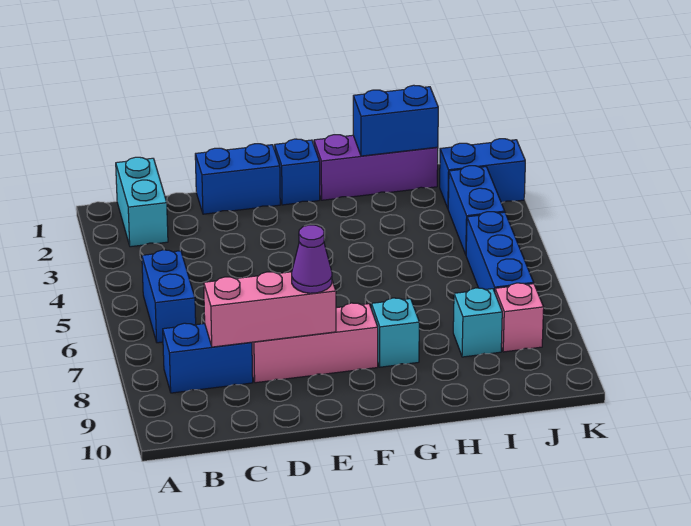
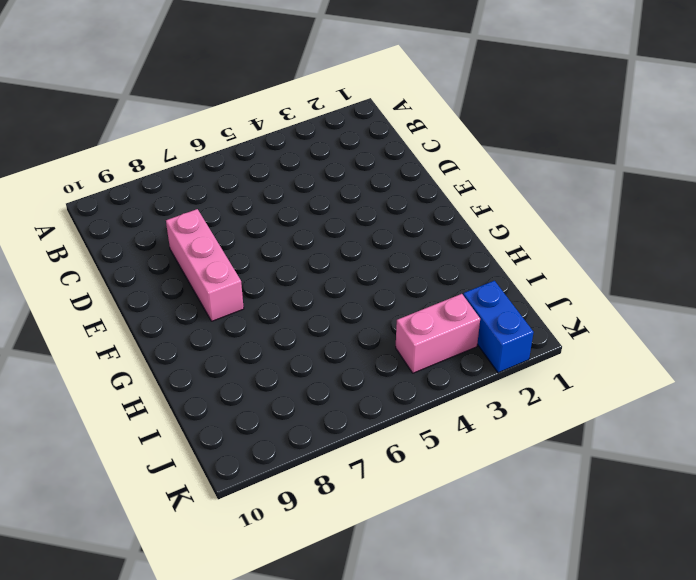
pink brick J3:J4 level 1 -> blue brick J3:J4 level 1
none -> cyan brick B1:B2 level 1
none -> blue brick B5:B6 level 1
none -> blue brick B8:C8 level 1

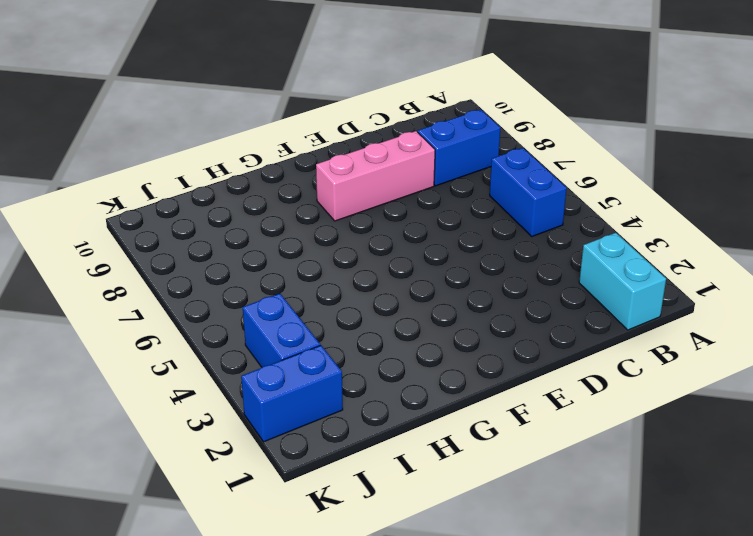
none -> blue brick D1:E1 level 1
none -> blue brick F1 level 1
none -> purple brick G1:I1 level 1

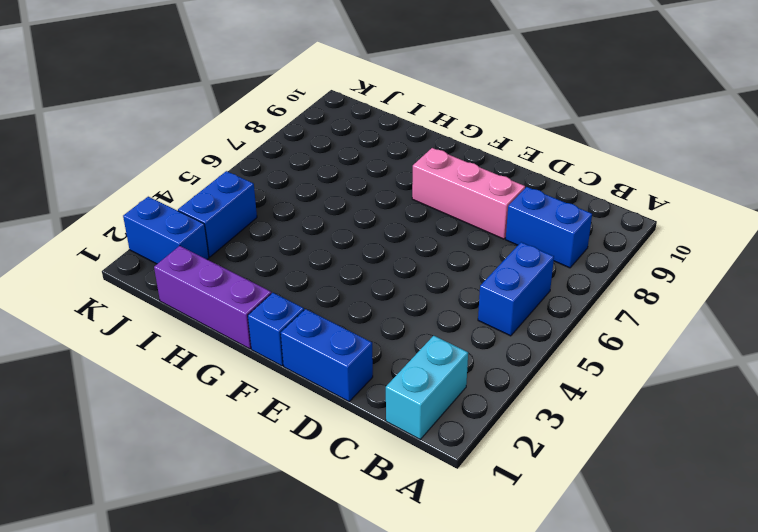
none -> cyan brick G8 level 1
none -> cyan brick I8 level 1
none -> blue brick J5:J7 level 1

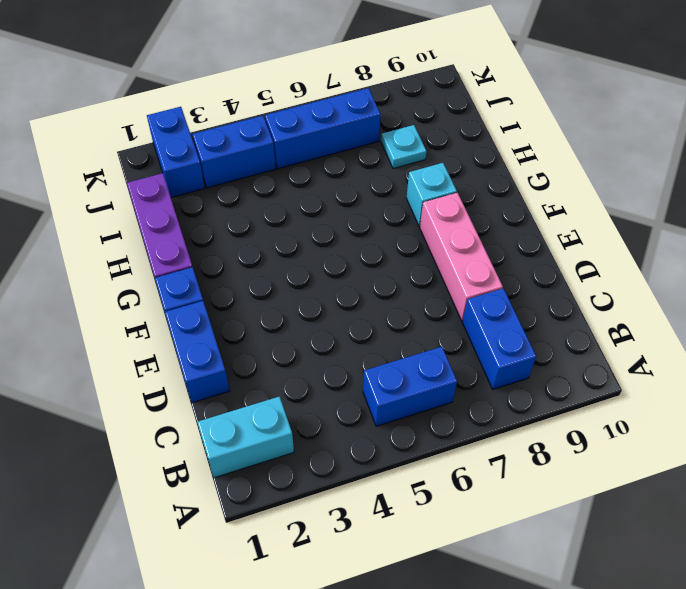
cyan plate I8 level 1 -> cyan brick I8 level 1
none -> pink brick J8 level 1
none -> pink brick C8:E8 level 2
none -> blue brick H1:I1 level 2

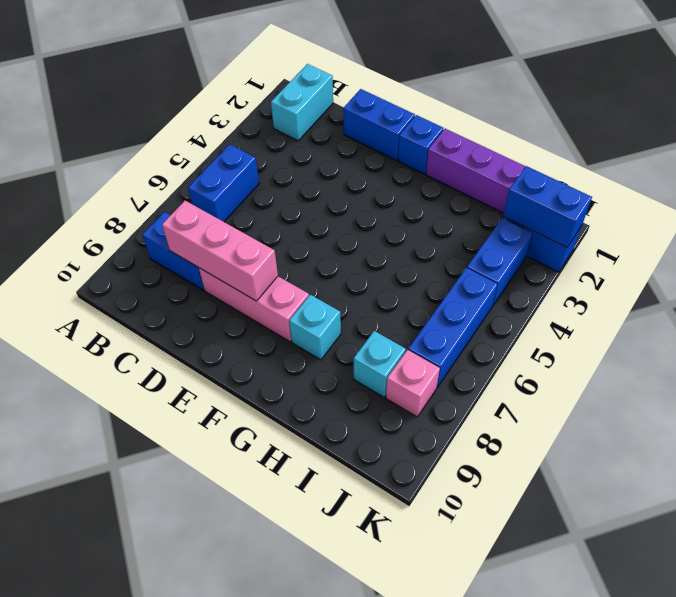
blue brick J2:K2 level 2 -> blue brick H1:I1 level 2
none -> purple cone E8 level 3

